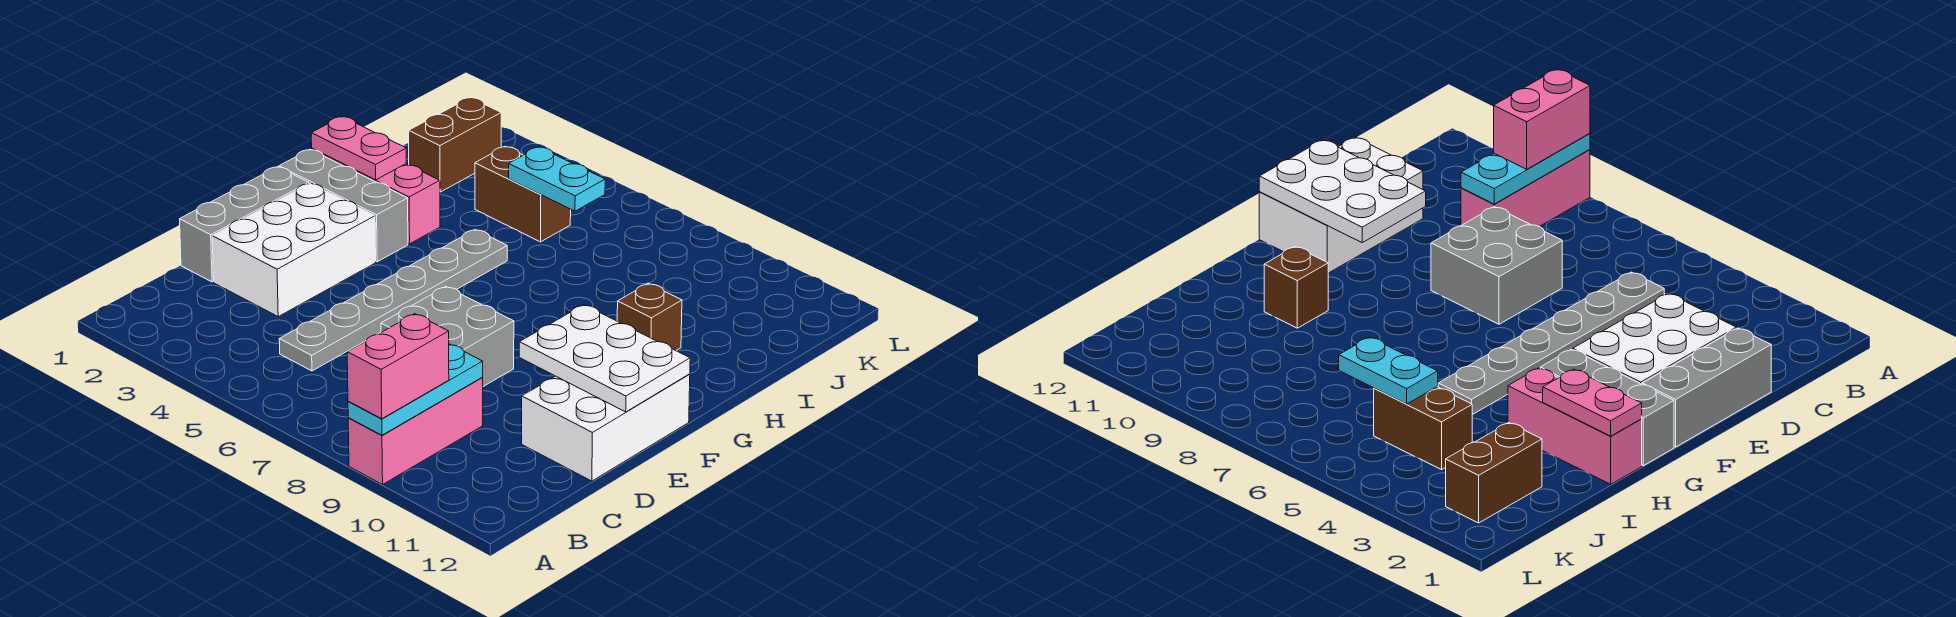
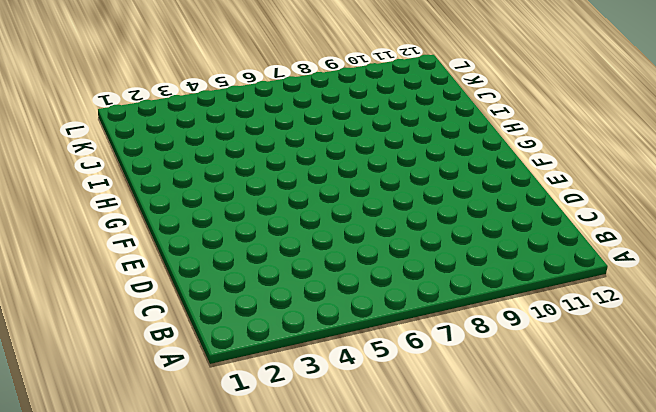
none -> pink brick A9:C9 level 1
none -> grey plate C5:H5 level 1
none -> grey brick D1:F1 level 1

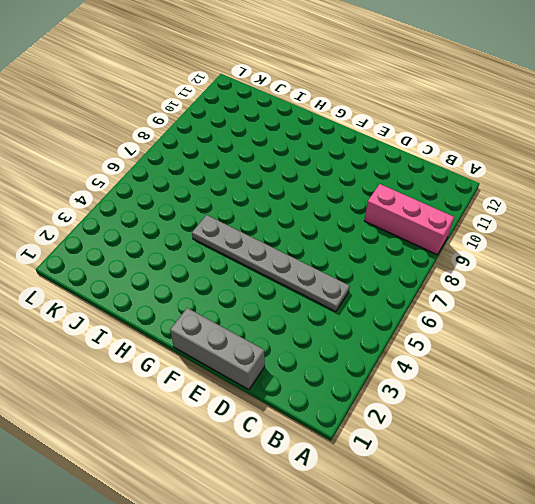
none -> white brick D2:F3 level 1
none -> grey brick D7:E8 level 1
none -> white brick D11:F12 level 1

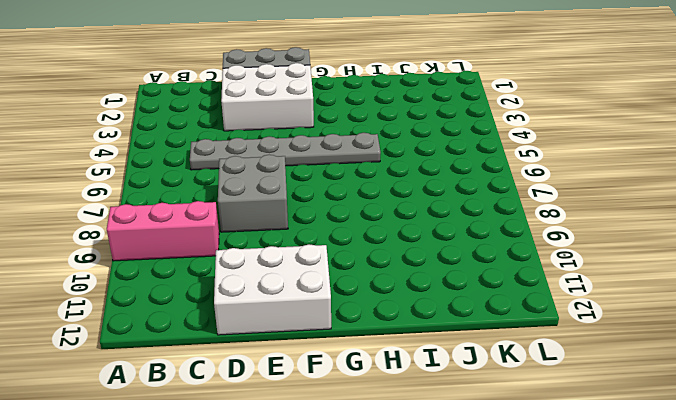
none -> grey brick G1:G3 level 1
none -> pink brick H1:H3 level 1
none -> brown brick H10 level 1

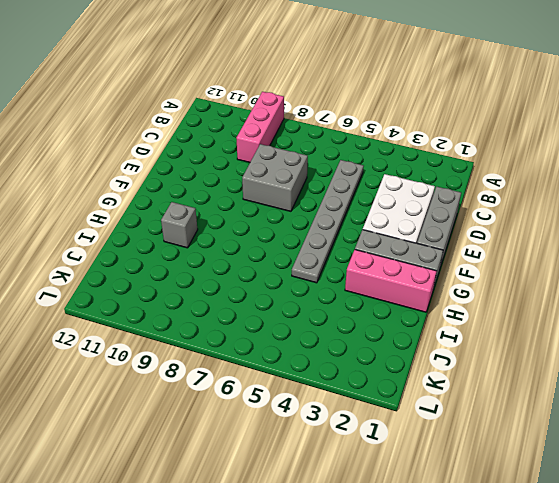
grey brick H10 level 1 -> brown brick H10 level 1
none -> white brick D11:F12 level 1
none -> brown brick J2:K2 level 1
none -> brown brick J4:J5 level 1

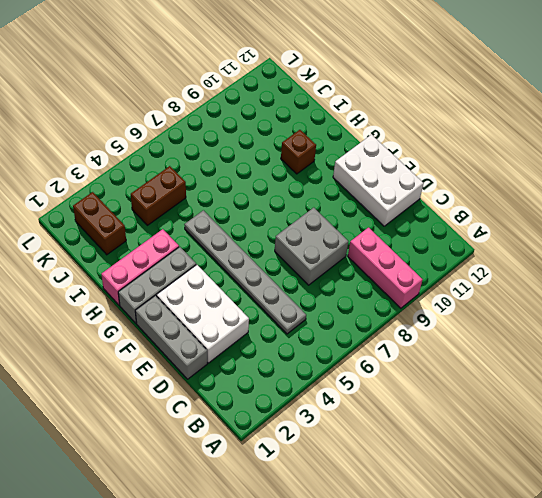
none -> cyan plate A9:C9 level 2
none -> white plate E10:F12 level 2
none -> pink plate H1:H2 level 2

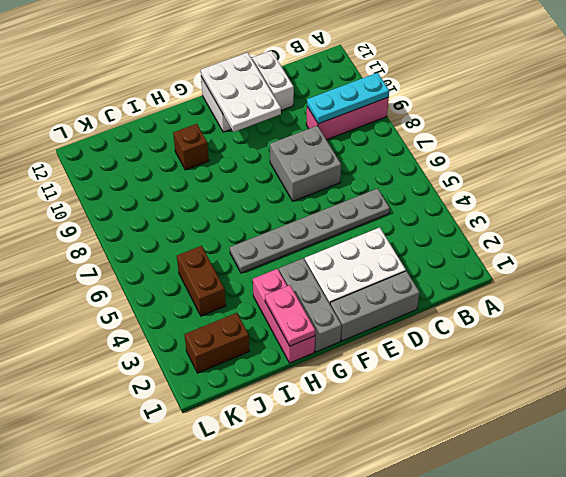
none -> cyan plate J5:J6 level 2
none -> pink brick A9:B9 level 3

